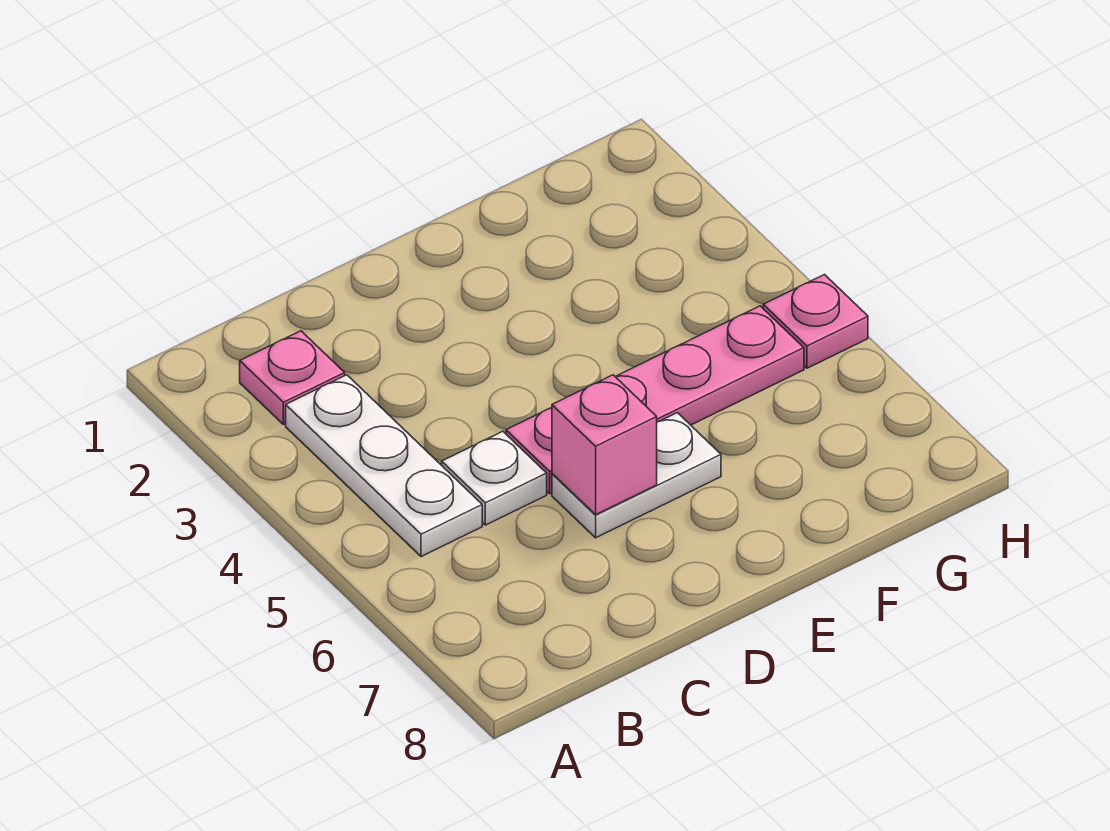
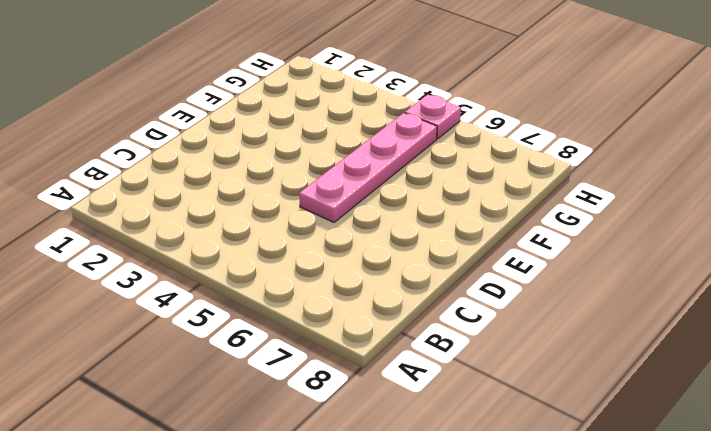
none -> pink plate B2 level 1
none -> white plate B3:B5 level 1

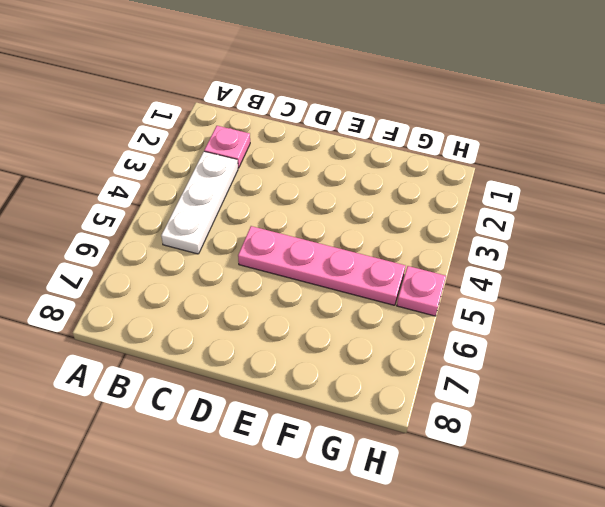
none -> white plate C5 level 1
none -> white plate D6:E6 level 1

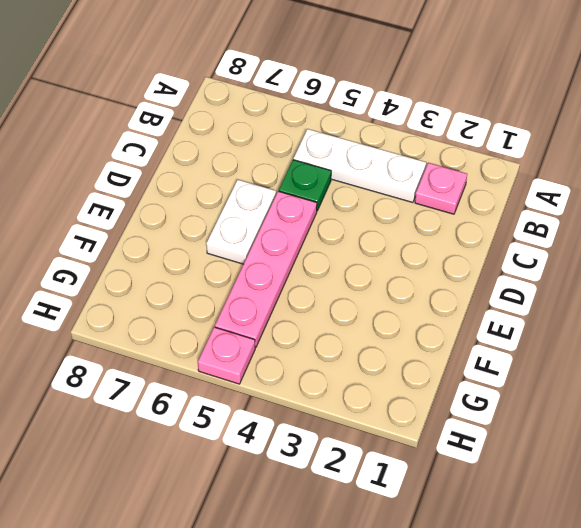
green plate C5 level 1 -> white plate C5 level 1
none -> pink brick D6 level 2

